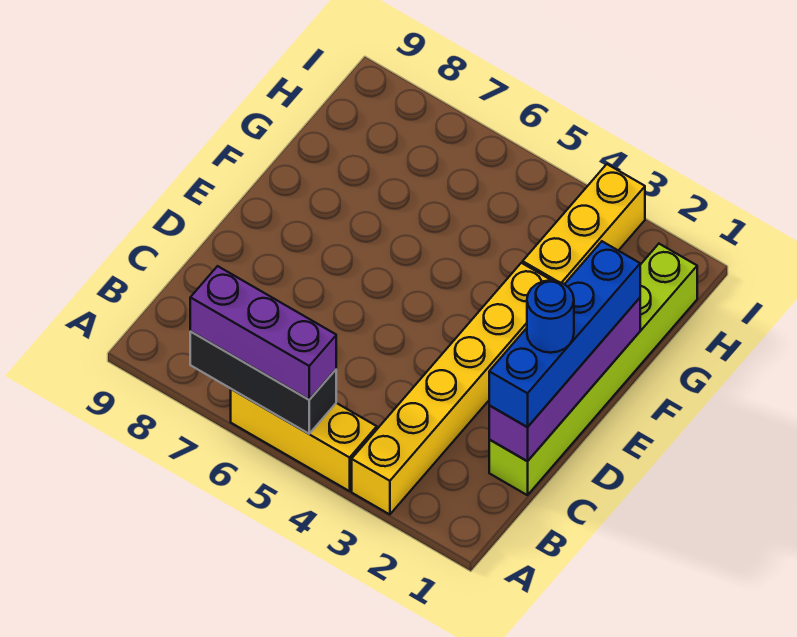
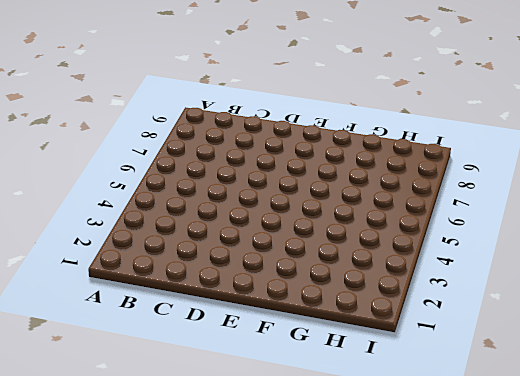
none -> yellow brick A3:F3 level 1
none -> yellow brick A4:A6 level 1

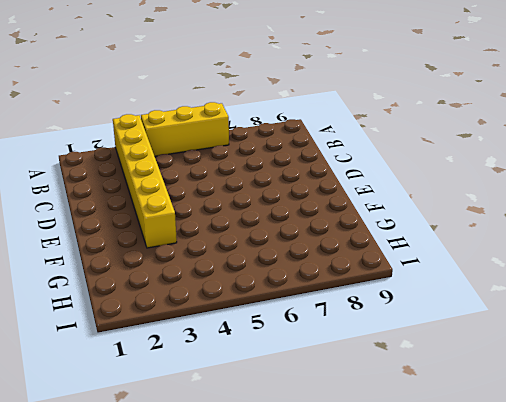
none -> lime brick C1:H1 level 1
none -> yellow brick G3:I3 level 1

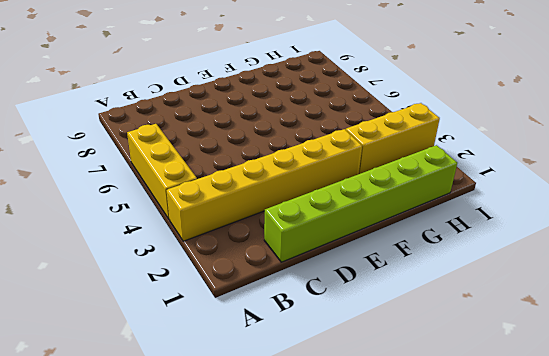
none -> black brick A5:A7 level 2
none -> purple brick C1:F1 level 2

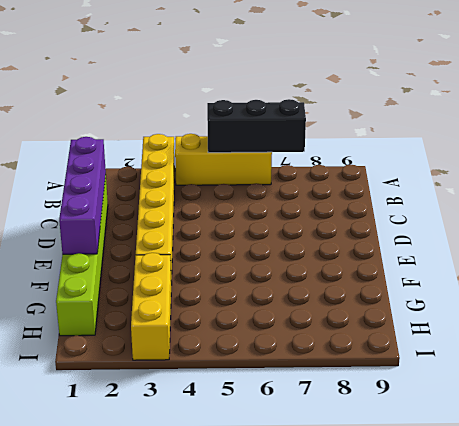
none -> purple brick A5:A7 level 3
none -> blue brick C1:F1 level 3

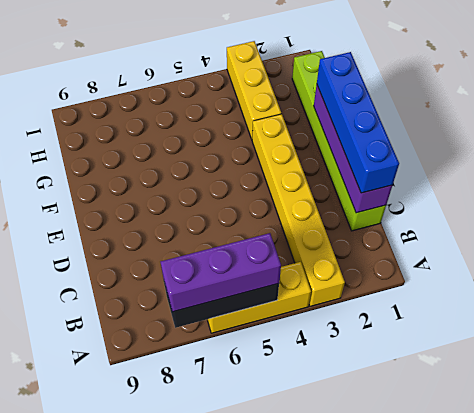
none -> blue round brick D1 level 4

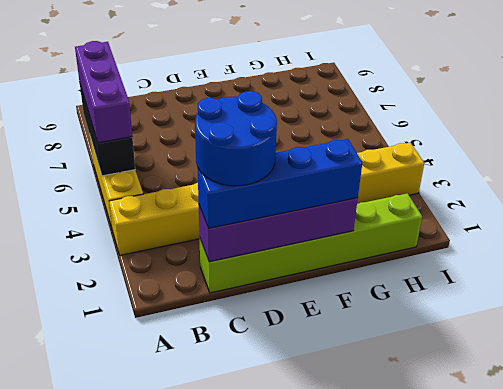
blue round brick C1:D2 level 4 -> blue round brick D1 level 4

